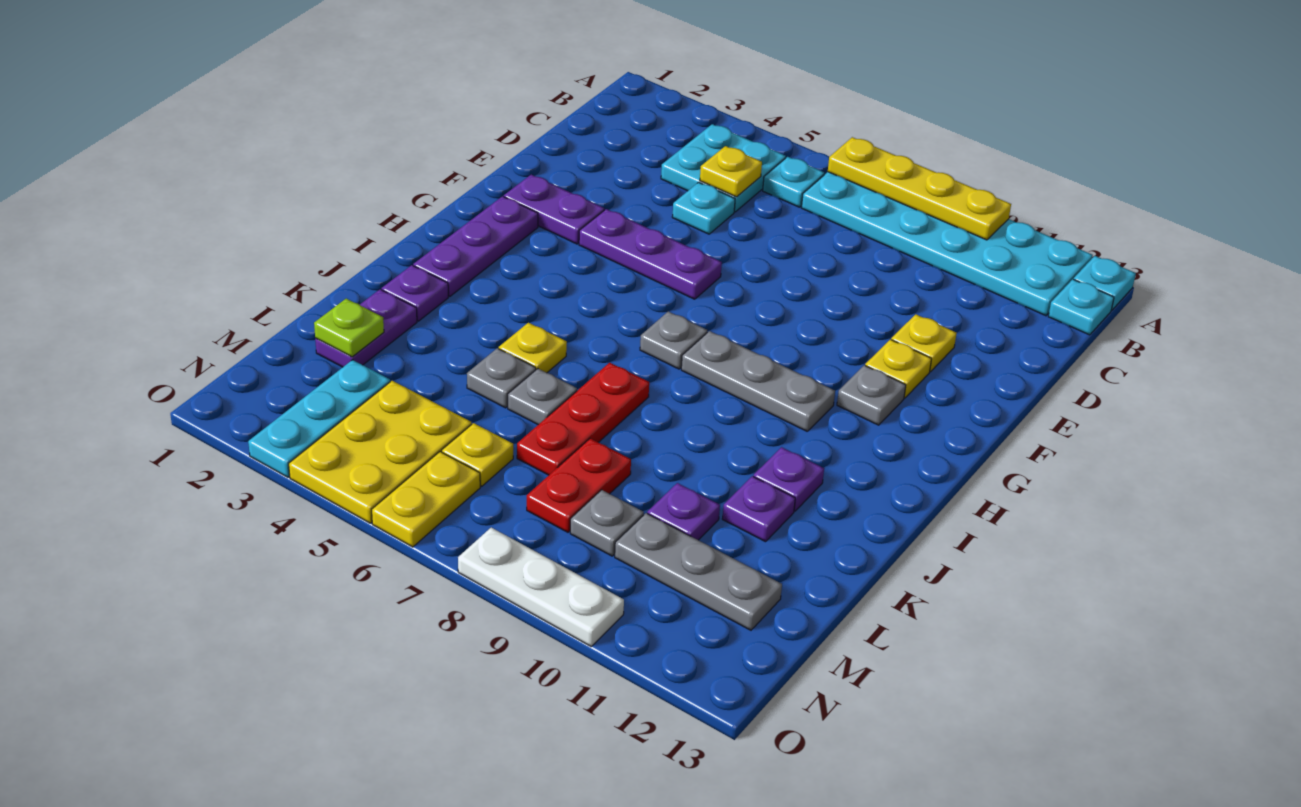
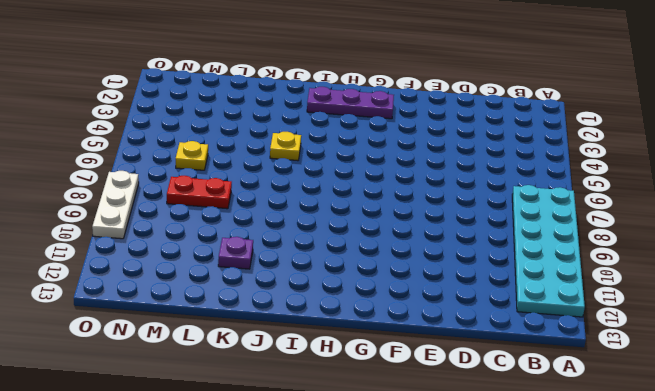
none -> cyan plate A13 level 1
none -> cyan plate B4:C5 level 1
none -> cyan plate B6 level 1
none -> cyan plate B13 level 1

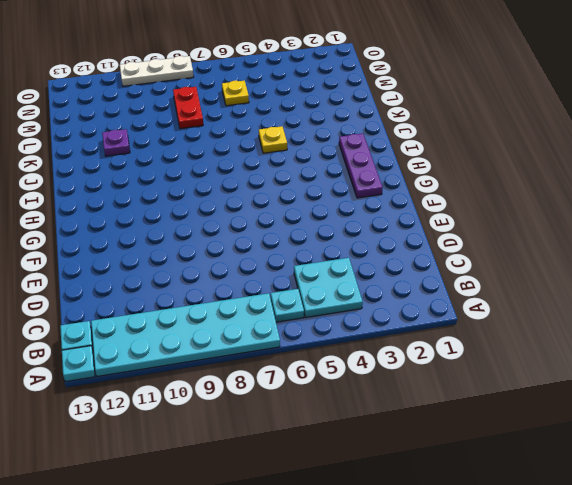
none -> cyan plate D5 level 1
none -> yellow plate E11 level 1
none -> purple plate F2:F3 level 1
none -> purple plate F4:F6 level 1

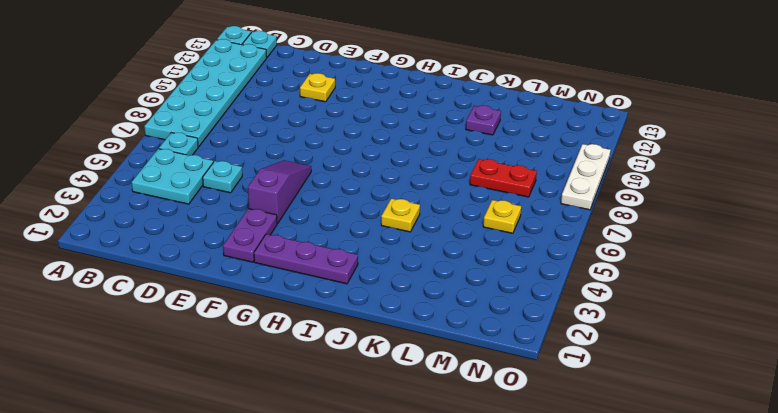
purple slope F4:F6 level 1 top 4 -> purple plate F4:F6 level 1
none -> yellow plate F11 level 1
none -> grey plate G11 level 1
none -> grey plate H7 level 1
none -> grey plate H8:H10 level 1

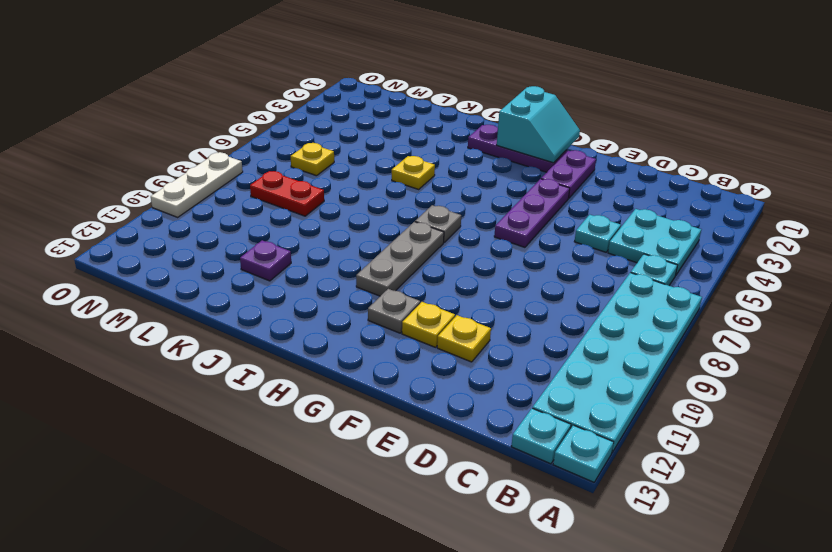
cyan slope G1:H2 level 2 top H -> none
none -> purple plate J2 level 1
none -> red plate J7:L7 level 1
none -> purple plate J11 level 1
none -> purple plate K2:L2 level 1

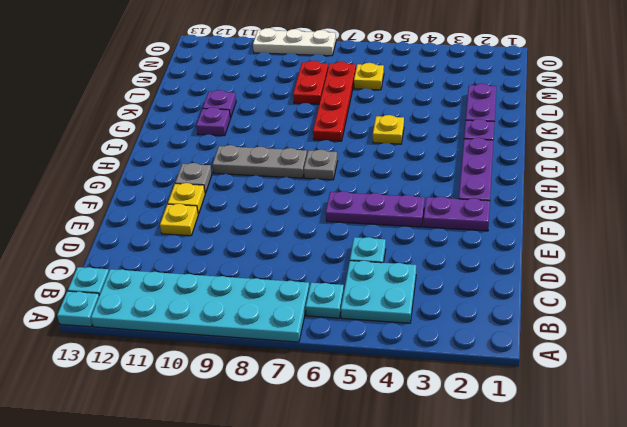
red plate J7:M7 level 1 -> red plate J7:L7 level 1
none -> grey plate K5 level 1
none -> grey plate K6 level 1
none -> purple plate L10 level 1
none -> cyan plate M3:O3 level 1

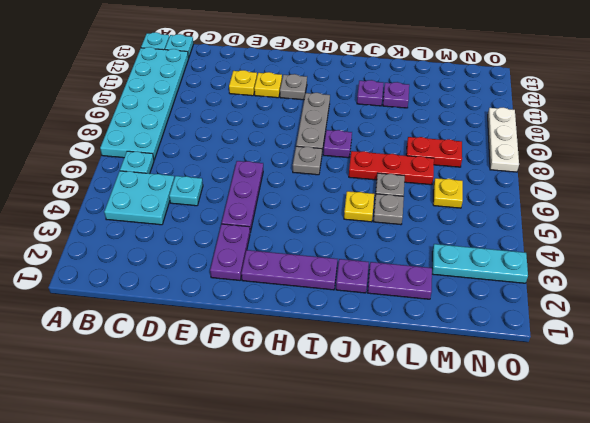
purple plate I8 level 1 -> purple plate L10 level 1
none -> yellow plate M4:O5 level 1
none -> grey plate M9 level 1
none -> grey plate M10:M12 level 1
none -> yellow plate N6:O6 level 1

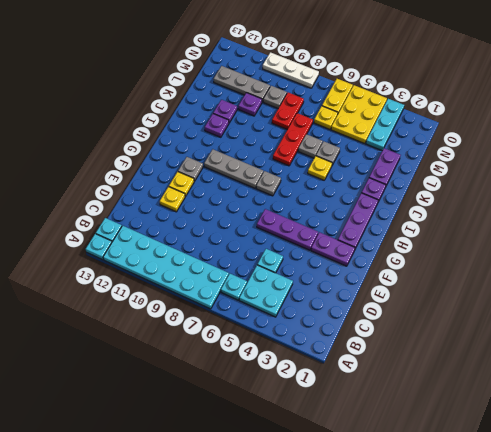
none -> yellow plate A7:A10 level 2
none -> yellow plate C5 level 2
none -> lime plate L2 level 2

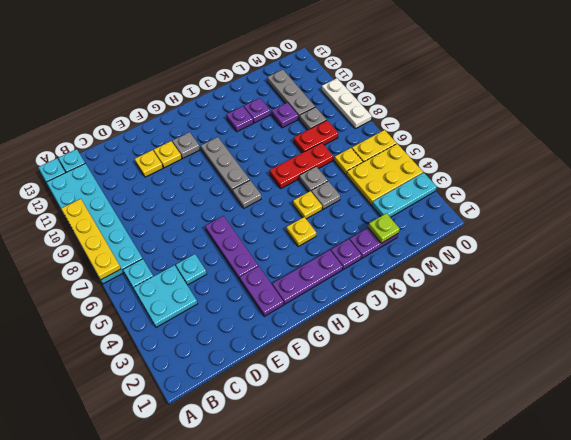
yellow plate I4 level 1 -> yellow plate C5 level 2

